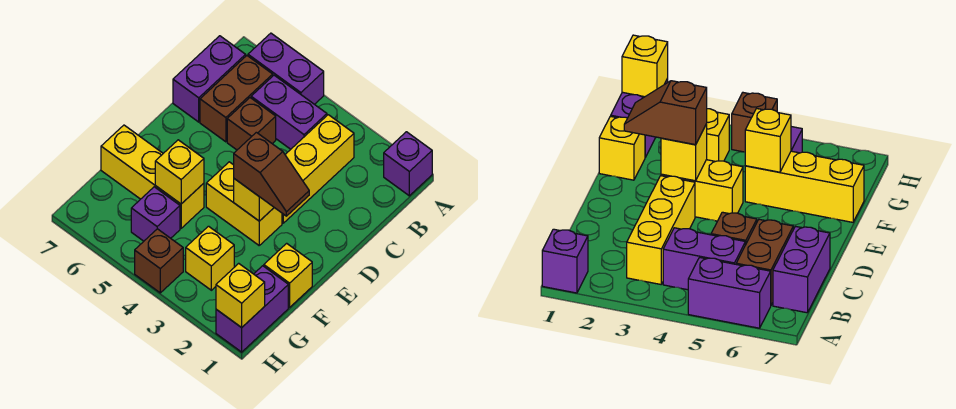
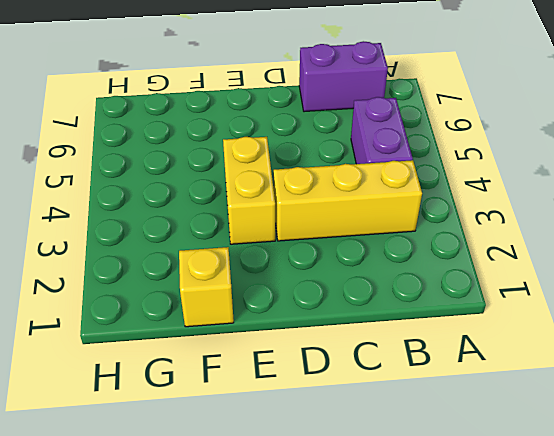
none -> purple brick A1 level 1
none -> purple brick A5:A6 level 1
none -> brown brick B6:C6 level 1

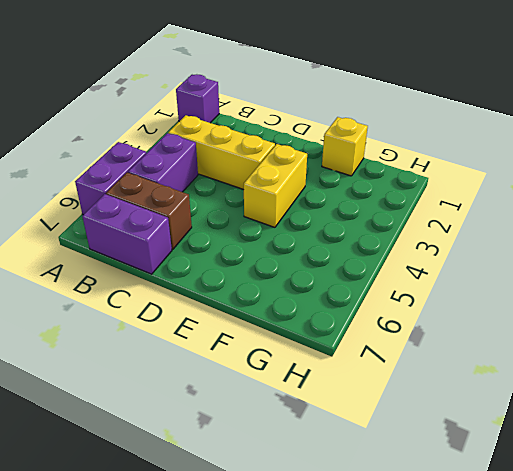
none -> brown brick C5 level 1
none -> yellow brick F5:F7 level 1
none -> purple brick G1:H1 level 1

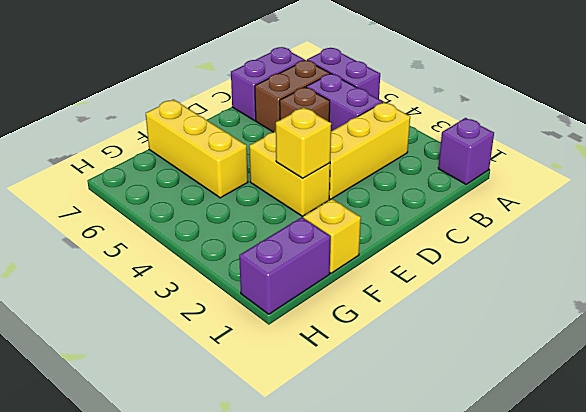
none -> yellow brick G3 level 1
none -> purple brick G5 level 1
none -> brown brick H4 level 1

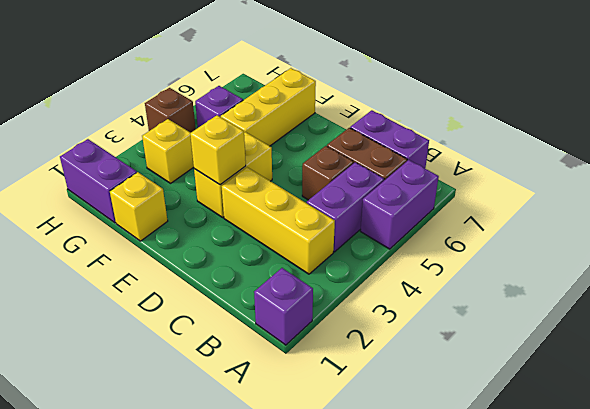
none -> yellow brick F5 level 2
none -> yellow brick H1 level 2
none -> brown slope E2:E3 level 3 top 3

